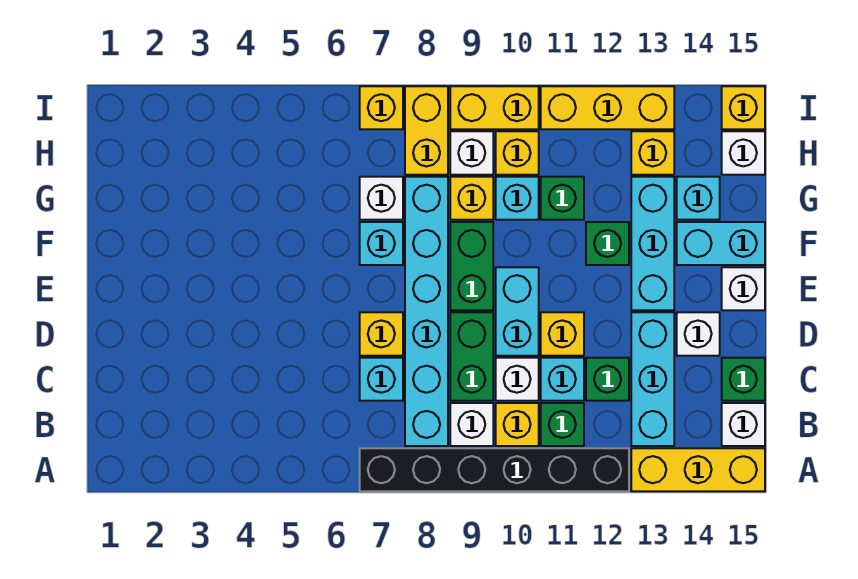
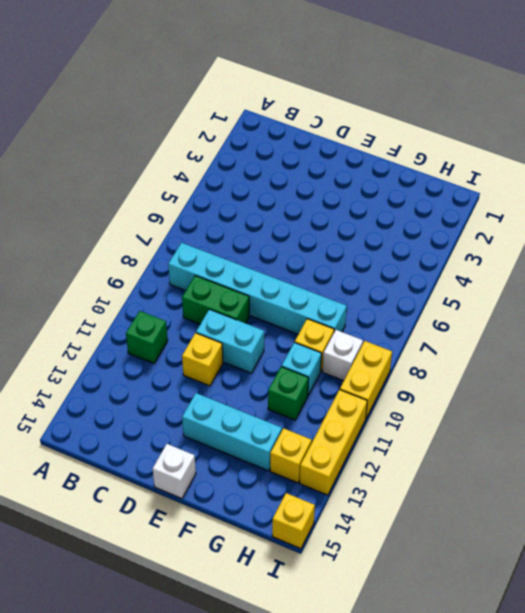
none -> black brick A7:A12 level 1
none -> yellow brick A13:A15 level 1
none -> white brick B9 level 1
none -> yellow brick B10 level 1

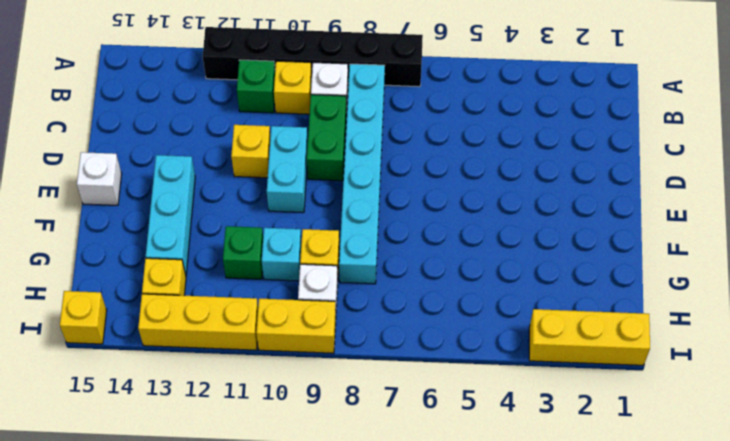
yellow brick I1:I3 level 1 -> yellow brick A13:A15 level 1
none -> cyan brick B13:D13 level 1
none -> white brick B15 level 1
none -> cyan brick C7 level 1
none -> white brick C10 level 1

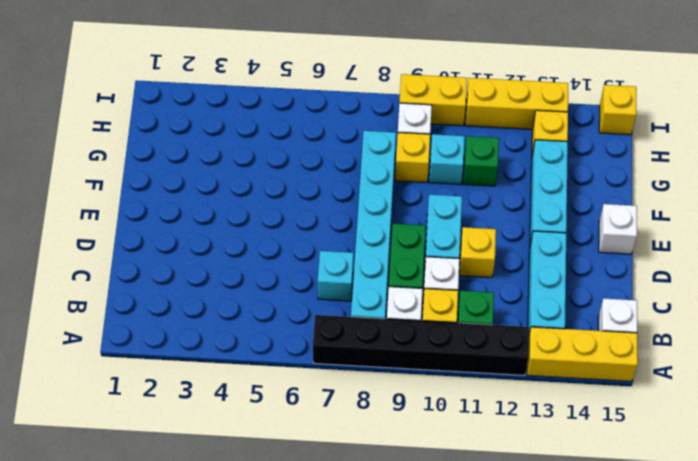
none -> cyan brick C11 level 1
none -> green brick C12 level 1
none -> green brick C15 level 1
none -> yellow brick D7 level 1

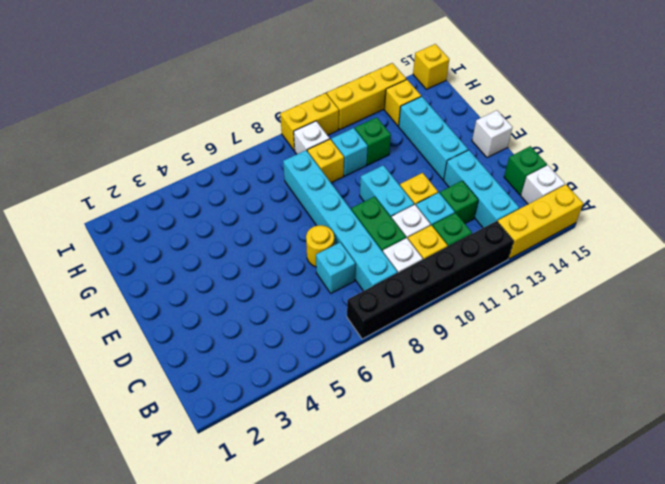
yellow round brick D7 level 1 -> yellow brick D7 level 1
none -> white brick D14 level 1
none -> green brick E9:F9 level 1
none -> cyan brick F7 level 1
none -> green brick F12 level 1

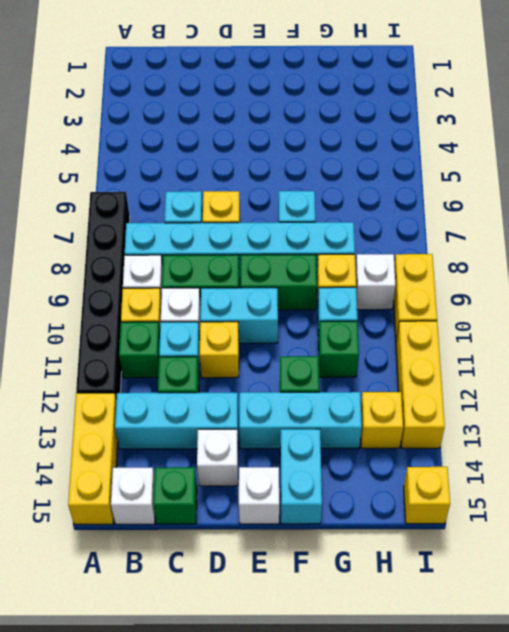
none -> white brick G7 level 1
none -> cyan brick G14 level 1
none -> yellow brick H8:I8 level 1
none -> yellow brick H10 level 1

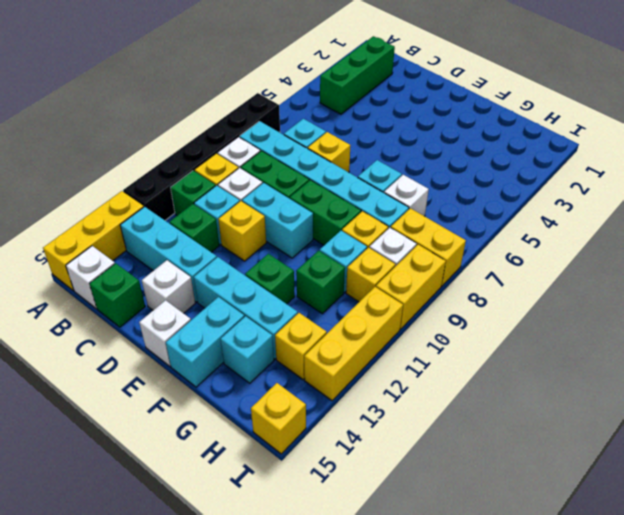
green brick B2:B4 level 1 -> none
none -> white brick H15 level 1
none -> yellow brick I7 level 1

